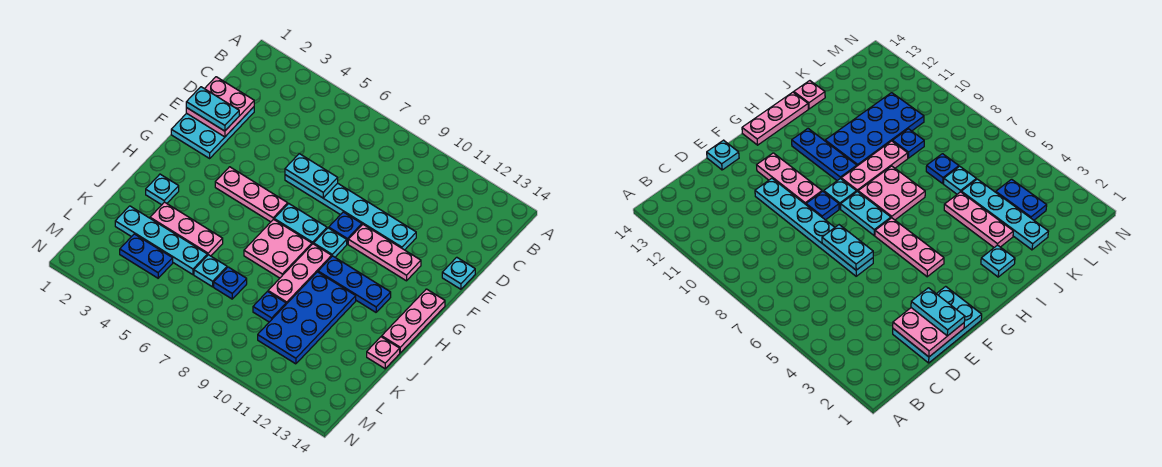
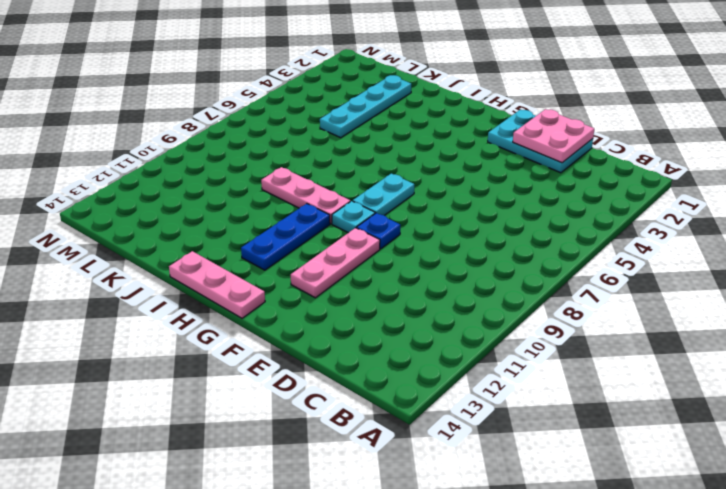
none -> cyan plate E6:E11 level 1
none -> cyan plate E14 level 1
none -> pink plate G4:G6 level 1

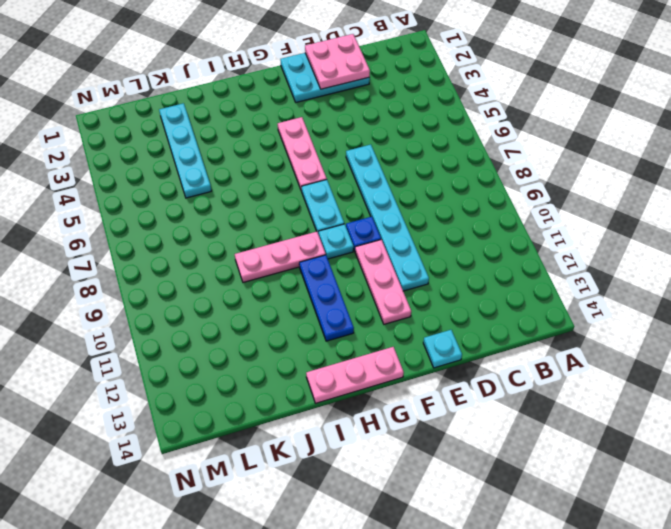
none -> pink plate H7:I8 level 1
none -> cyan plate I2 level 1
none -> blue plate I10:L11 level 1

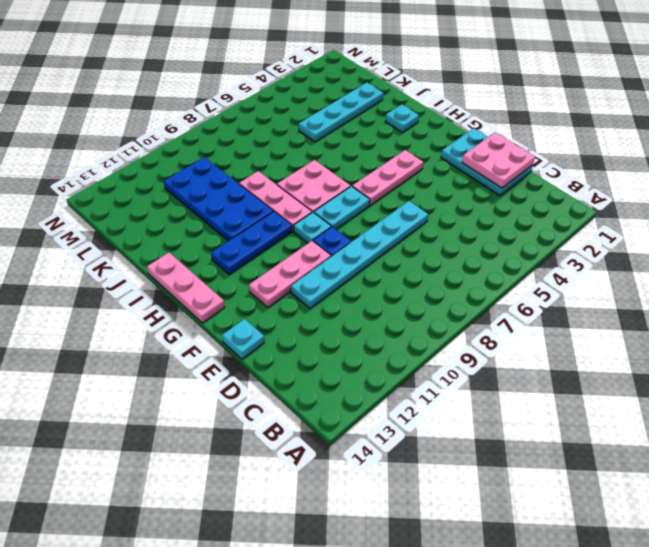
none -> pink plate J3:J5 level 1
none -> pink plate J14 level 1
none -> cyan plate K6 level 1

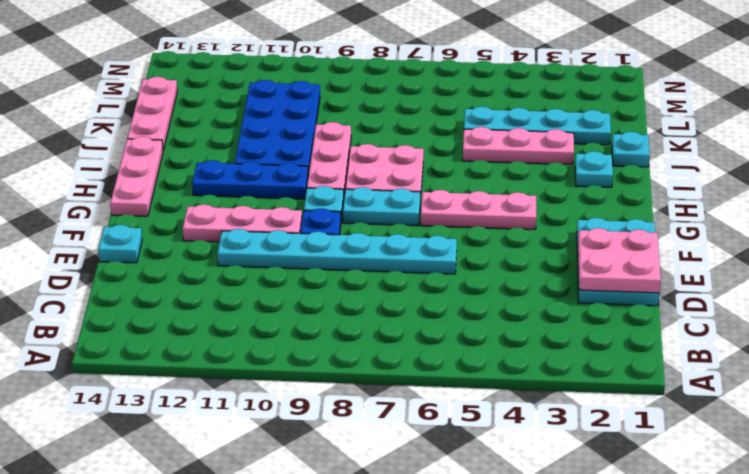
cyan plate J1 level 1 -> cyan plate K6 level 1
pink plate J14:L14 level 1 -> pink plate J14 level 1
none -> blue plate K7 level 1
none -> blue plate K9 level 1
none -> blue plate L3:L4 level 1

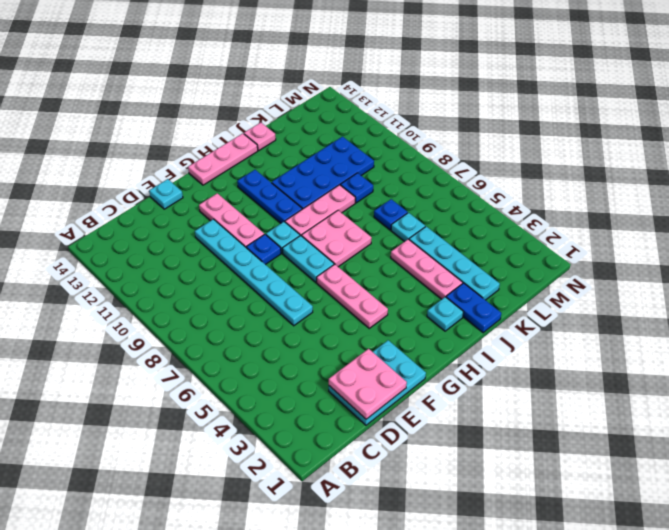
blue plate J1:J2 level 1 -> blue plate L3:L4 level 1
none -> cyan plate E6:E7 level 2
none -> cyan plate E1:E2 level 3

